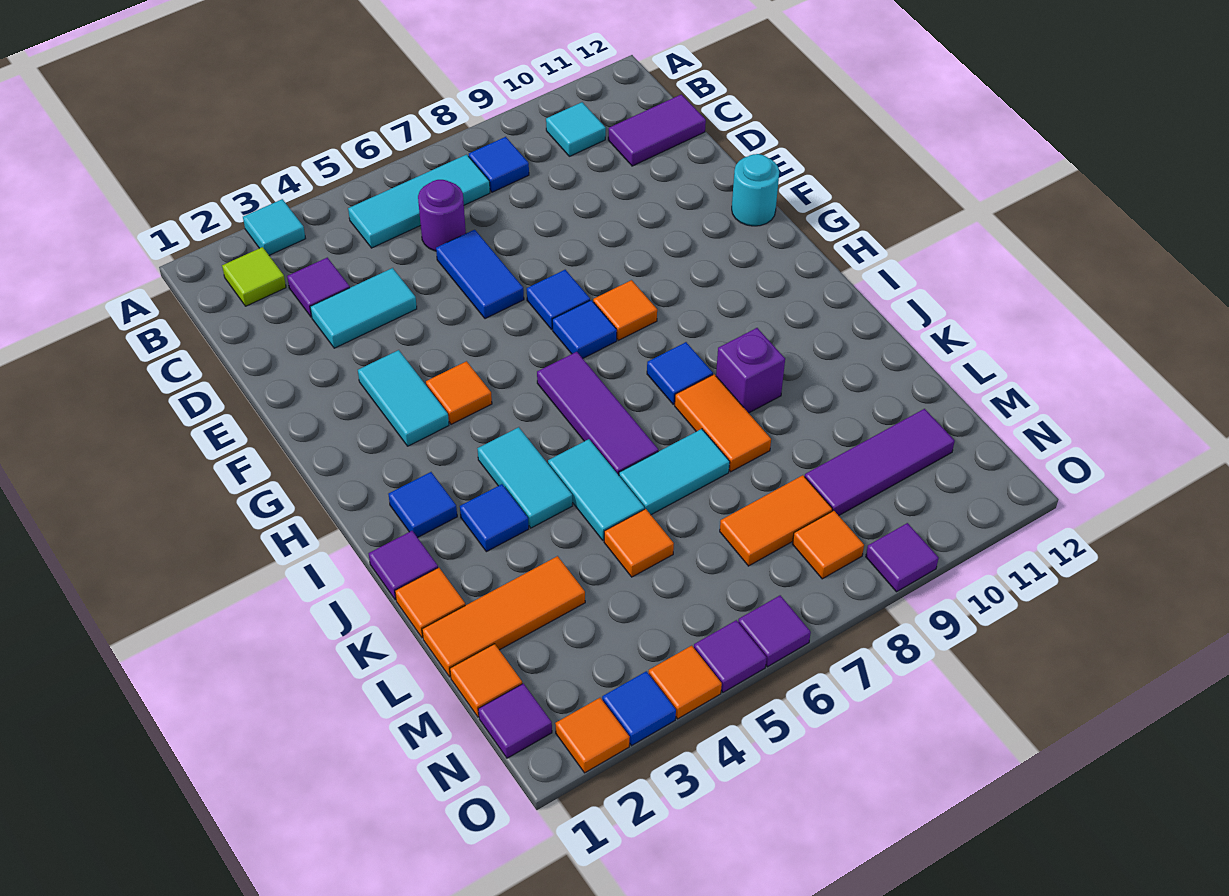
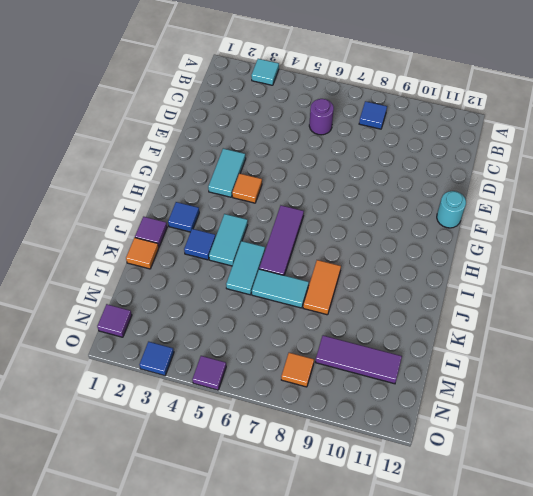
none -> lime tile B2 level 1
none -> cyan tile B5:B7 level 1
none -> cyan tile B10 level 1
none -> purple tile C3 level 1

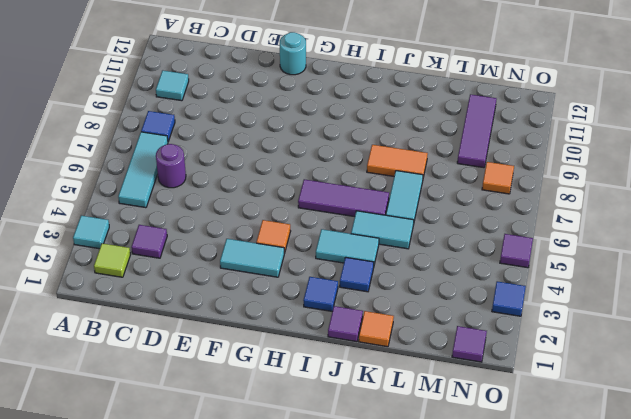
none -> purple tile C11:C12 level 1
none -> cyan tile D3:D4 level 1
none -> blue tile D6:E6 level 1
none -> blue tile F7 level 1

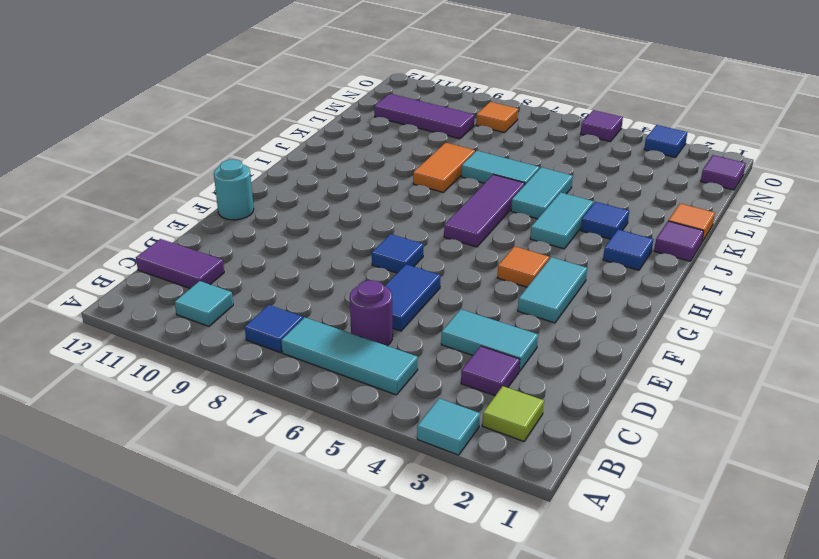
none -> blue tile G7 level 1
none -> orange tile G8 level 1
none -> blue tile I8 level 1
none -> purple brick J9 level 1

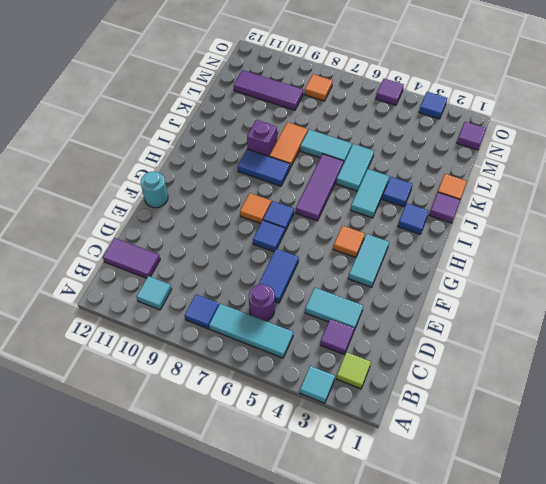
blue tile I8:I9 level 1 -> blue tile I8 level 1
none -> orange tile L1:L3 level 1
none -> orange tile L5 level 1
none -> orange tile M1 level 1
none -> orange tile M7:M8 level 1

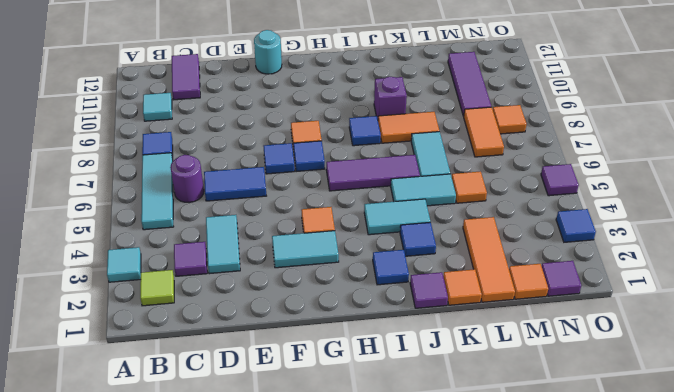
none -> orange tile O2 level 1
none -> orange tile O4 level 1
none -> purple tile O6 level 1
none -> purple tile O9 level 1

